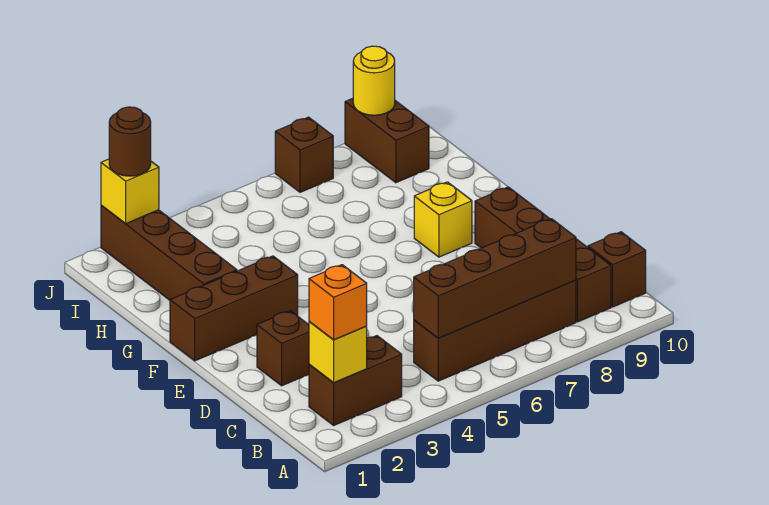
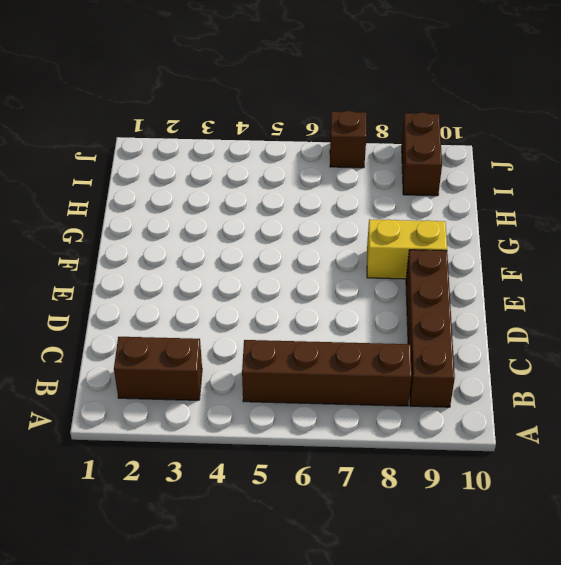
yellow brick F8:F9 level 1 -> yellow brick F8 level 1
none -> brown brick B10 level 1
none -> brown brick D2 level 1
none -> brown brick F1:F3 level 1

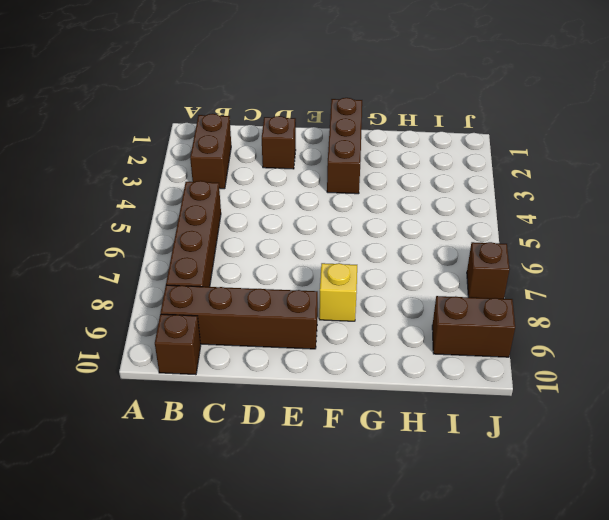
none -> brown brick G2:J2 level 1
none -> yellow brick B2 level 2
none -> brown brick B5:B8 level 2

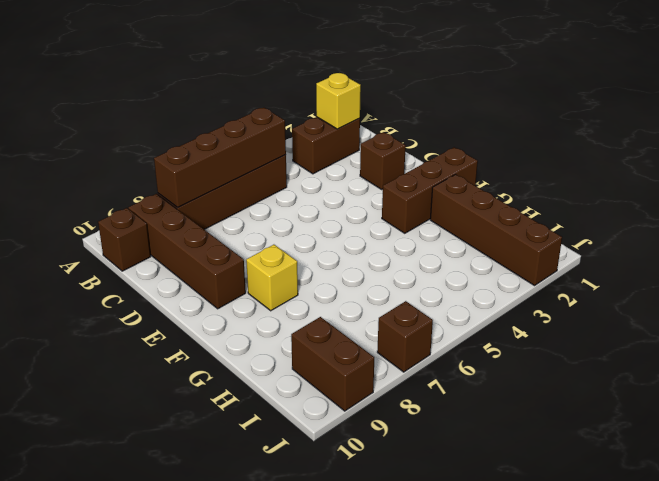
none -> yellow brick J2 level 2
none -> yellow round brick J9 level 2
none -> orange brick B2 level 3

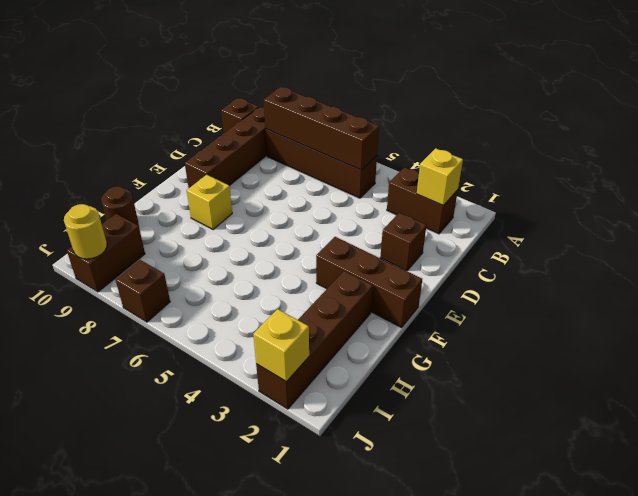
brown round brick H10 level 1 -> brown round brick J2 level 3
none -> orange brick B2 level 3

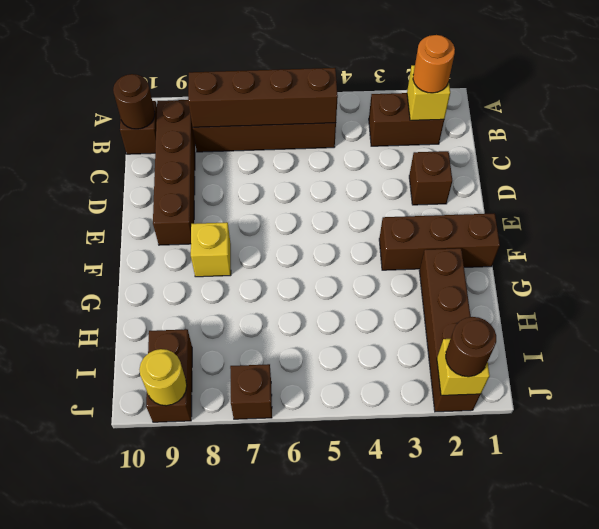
orange round brick B2 level 3 -> orange brick B2 level 3
brown round brick B10 level 2 -> none

